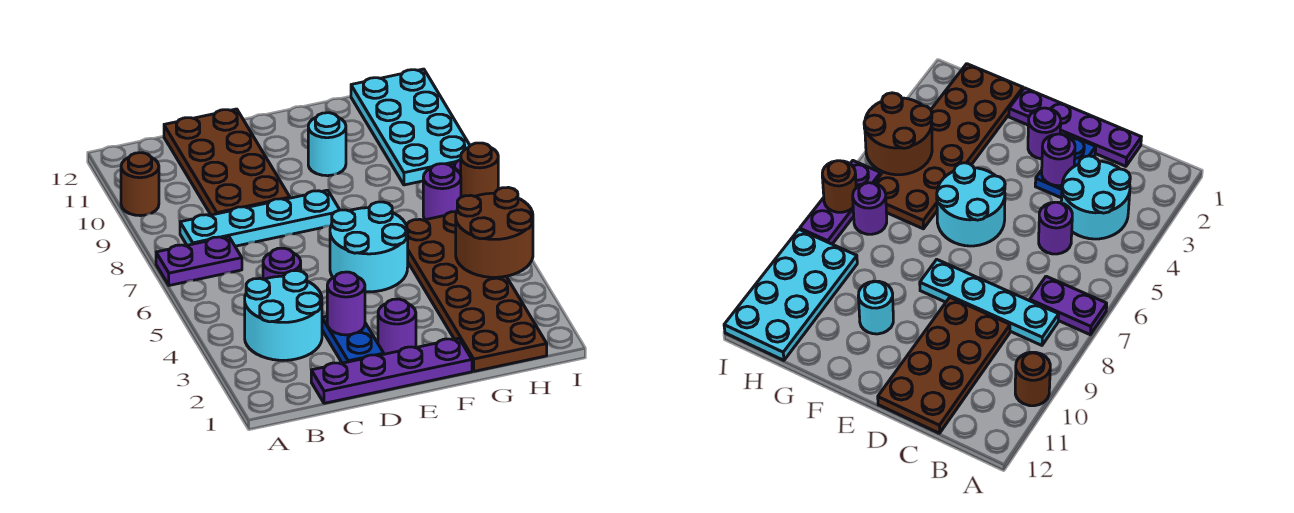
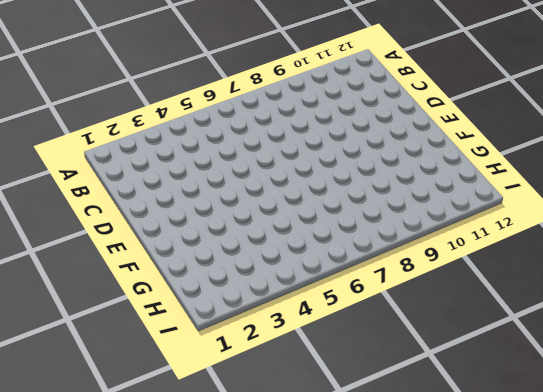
none -> purple plate A7:B7 level 1
none -> brown round brick A10 level 1
none -> cyan round brick B3:C4 level 1

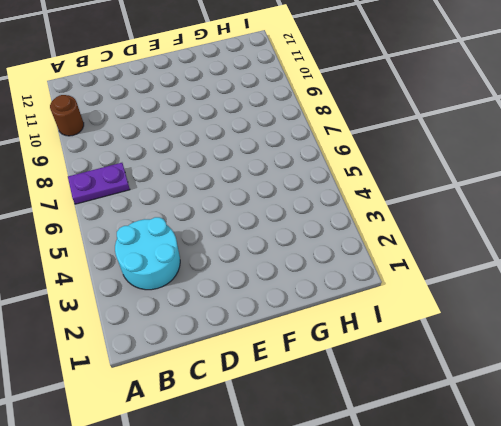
none -> cyan plate B8:E8 level 1
none -> purple plate C1:F1 level 1
none -> purple round brick C5 level 1

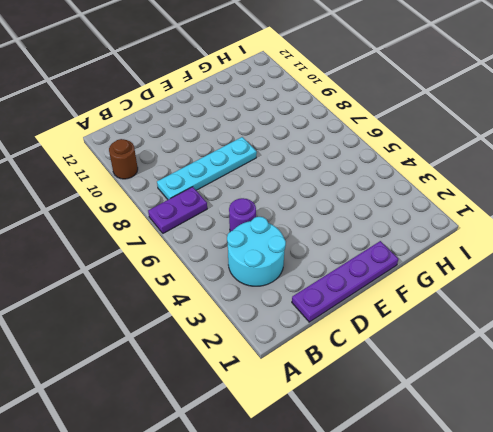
none -> brown plate C9:D12 level 1
none -> blue plate D2:D3 level 1
none -> purple round brick E2 level 1

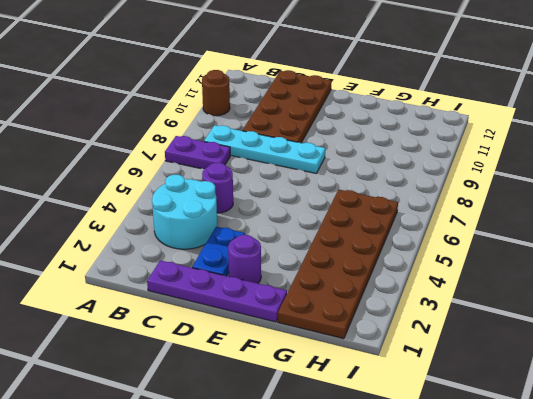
none -> cyan round brick E5:F6 level 1
none -> cyan round brick F10 level 1
none -> purple round brick H7 level 1

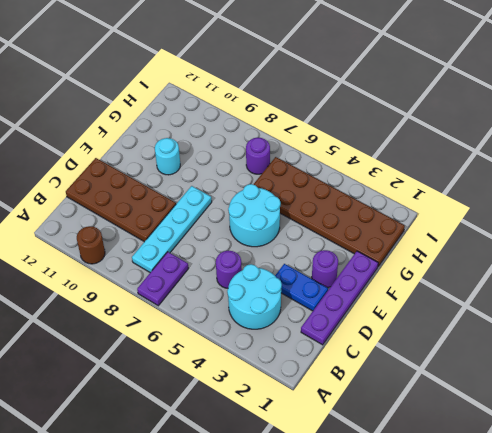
none -> cyan plate H9:I12 level 1
none -> purple plate I6:I8 level 1
none -> purple round brick D3 level 2

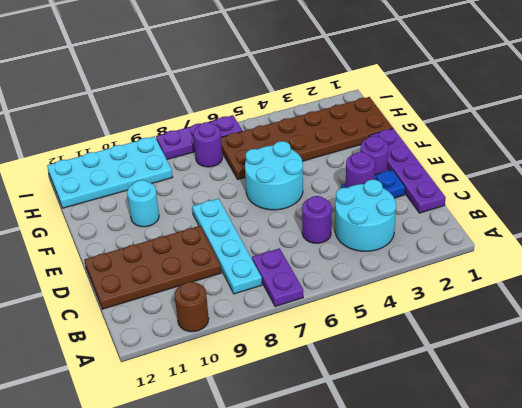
none -> brown round brick H4:I5 level 2
none -> brown round brick I7 level 2

